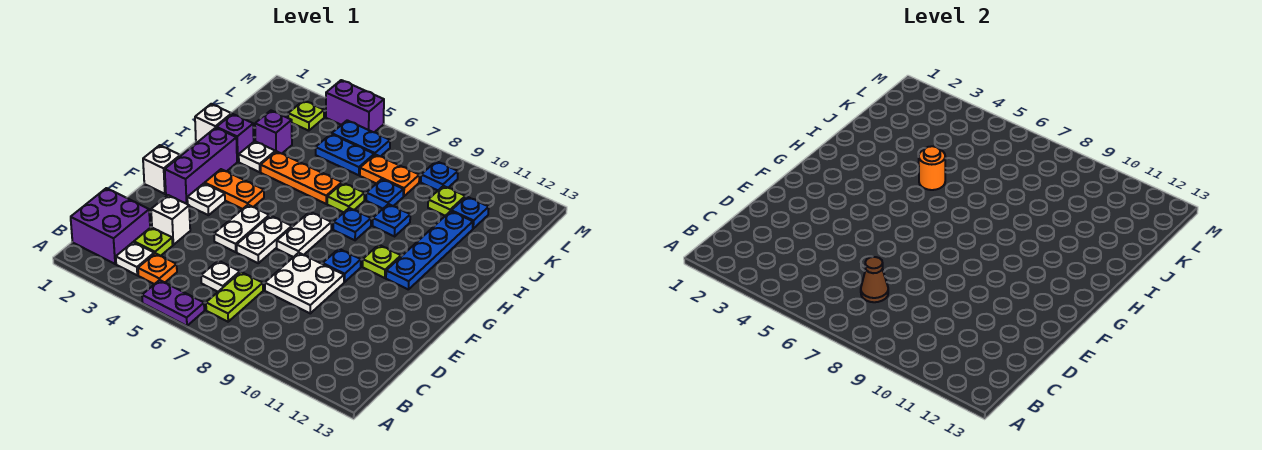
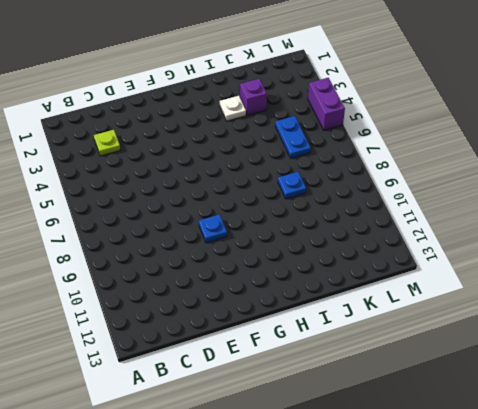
none -> purple plate A5:A6 level 1
none -> purple brick B1:C2 level 1
none -> white plate B3 level 1
none -> orange plate B4 level 1

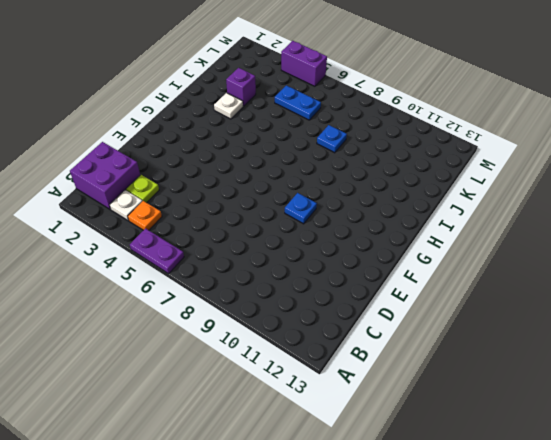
none -> lime plate B7:C7 level 1
none -> white plate C6 level 1
none -> white brick D3 level 1
none -> white plate D8:E9 level 1

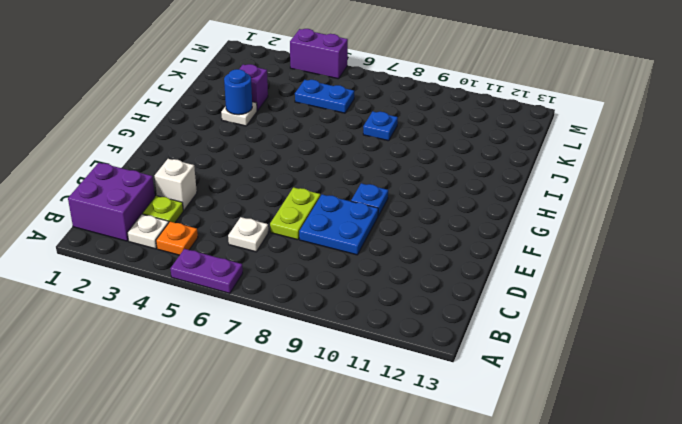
lime plate D7:E7 level 1 -> lime plate B7:C7 level 1
blue plate D8:E9 level 1 -> white plate D8:E9 level 1
blue round brick I3 level 2 -> none
none -> white plate E5:F5 level 1
none -> white plate E6:F6 level 1
none -> white brick F1 level 1
none -> purple brick F2:H2 level 1

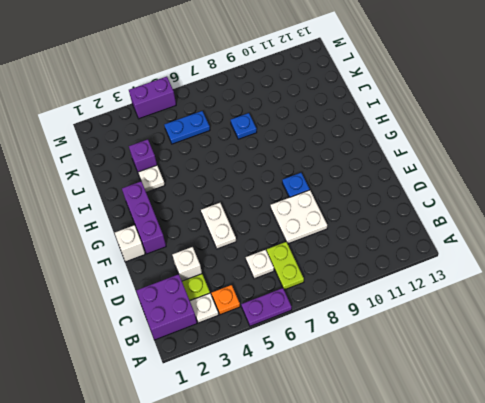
none -> white plate E6:F6 level 1
none -> white plate F3 level 1
none -> white plate F7:G7 level 1
none -> orange plate G3:G4 level 1

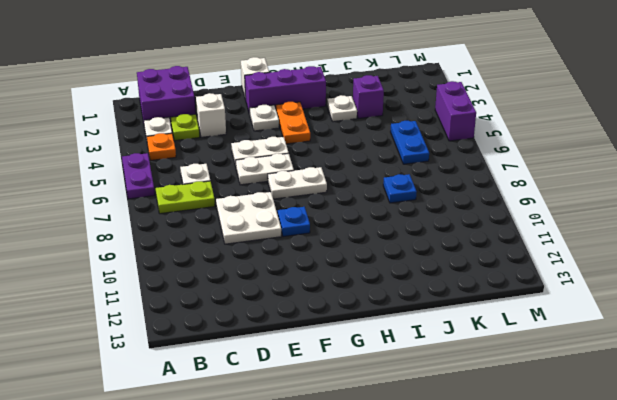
none -> lime plate G10 level 1
none -> blue plate G11:J11 level 1
none -> blue plate H8 level 1
none -> white brick I1 level 1

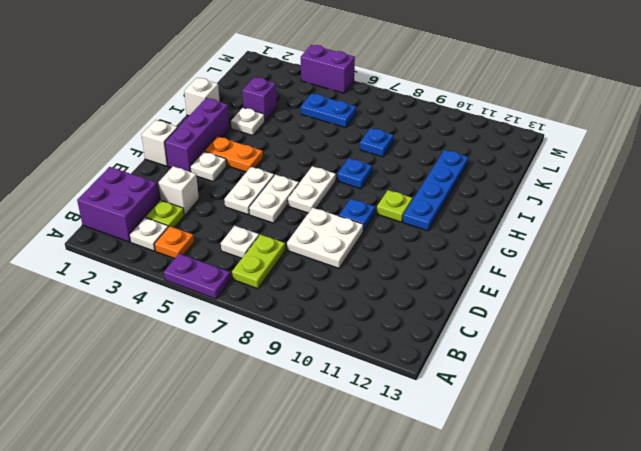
none -> purple brick I2 level 1
none -> orange plate I4:I6 level 1
none -> lime plate I7 level 1
none -> blue plate I9 level 1

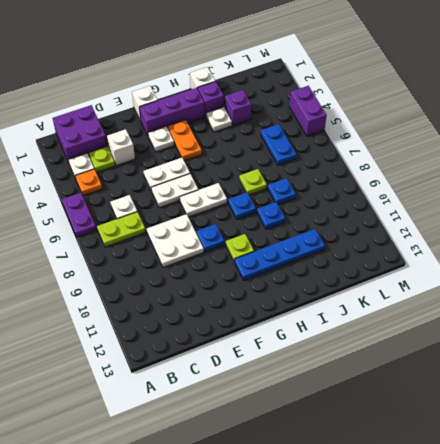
none -> orange plate I4:I6 level 1
none -> orange plate K7:K8 level 1
none -> lime plate K10 level 1
none -> blue plate K11 level 1

